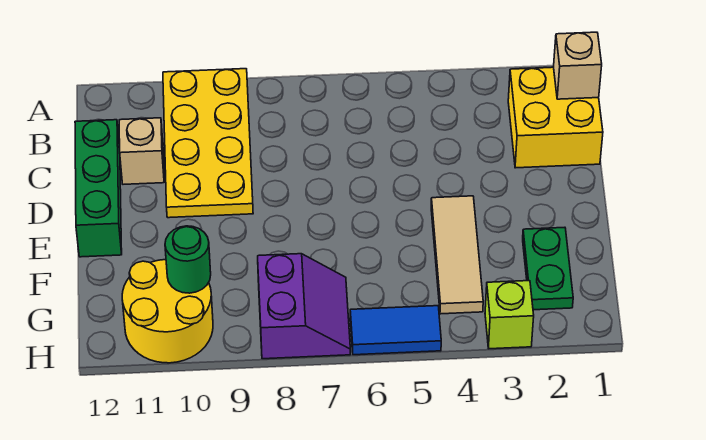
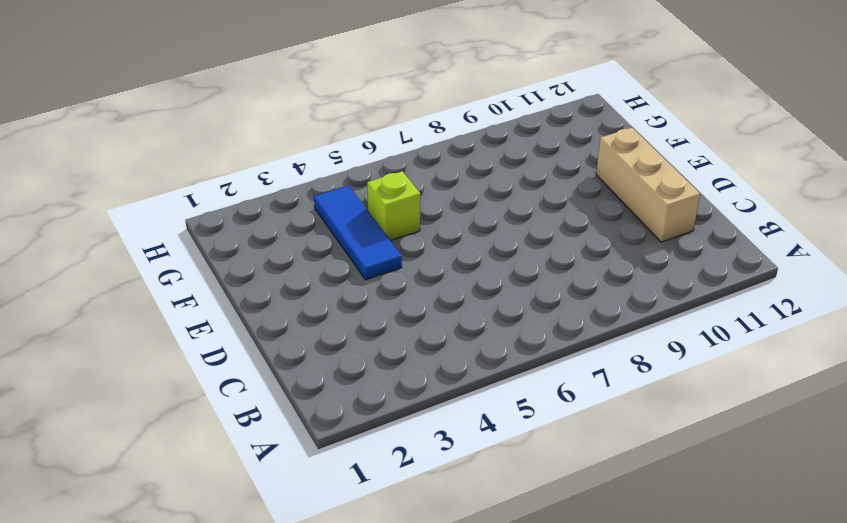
tan brick C11:E11 level 1 -> tan brick C11 level 1
blue tile E4:G4 level 1 -> tan tile E4:G4 level 1
lime brick F5 level 1 -> lime brick H3 level 1
none -> yellow plate A9:D10 level 1
none -> yellow brick B1:C2 level 1
none -> green brick C12:E12 level 1

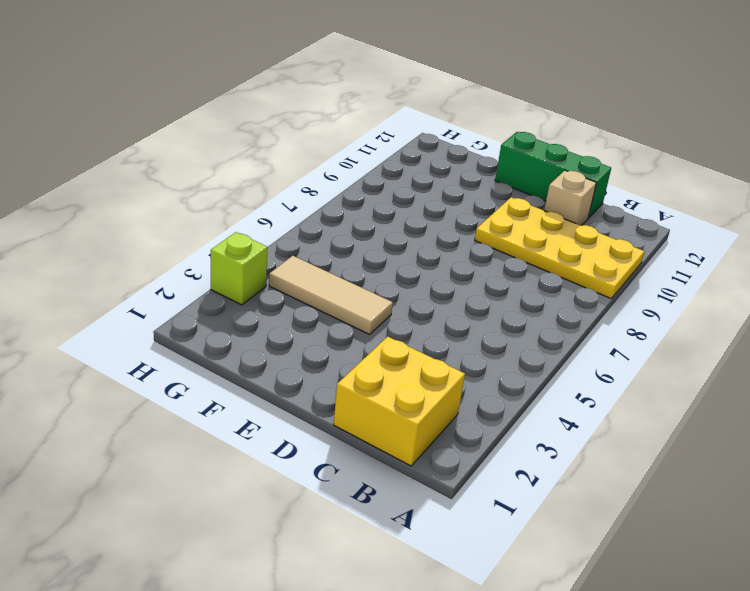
none -> green plate F2:G2 level 1
none -> purple slope G7:H8 level 1 top 8
none -> yellow round brick G10:H11 level 1

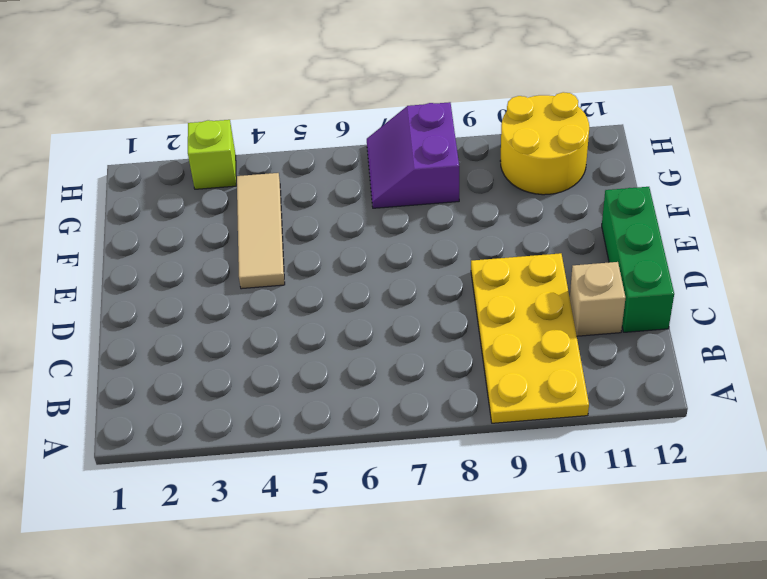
none -> yellow brick B1:C2 level 1
none -> green plate F2:G2 level 1
none -> blue tile H5:H6 level 1

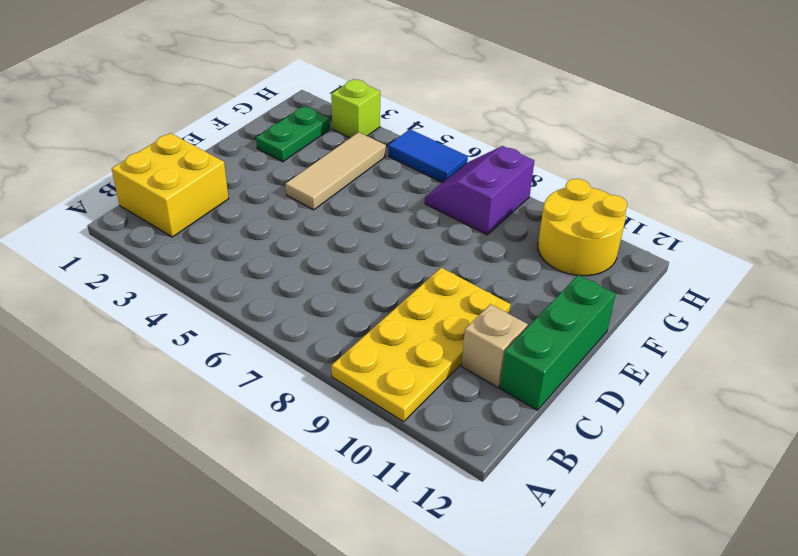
none -> tan brick B1 level 2
none -> green round brick G10 level 2

